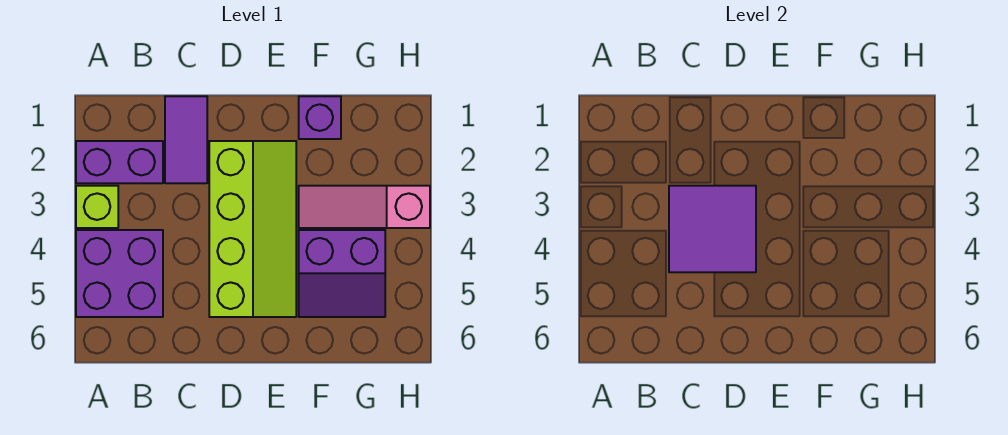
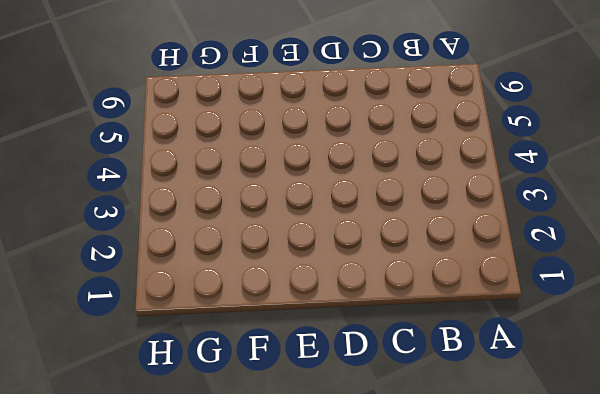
none -> purple brick A2:B2 level 1
none -> lime brick A3 level 1

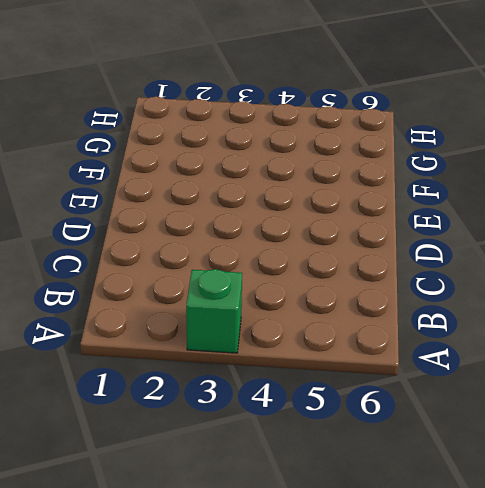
green brick A3 level 1 -> lime brick A3 level 1
none -> purple brick A2:B2 level 1
none -> purple brick A4:B5 level 1

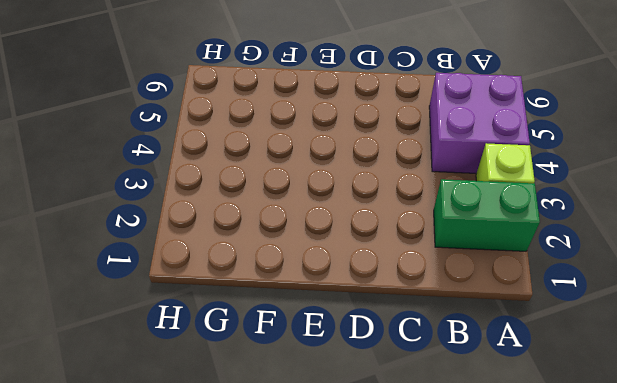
green brick A2:B2 level 1 -> purple brick A2:B2 level 1
none -> purple tile C1:C2 level 1
none -> lime slope D2:E5 level 1 top D

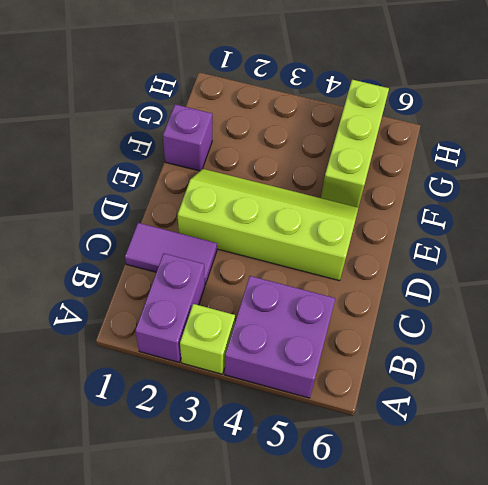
lime brick F5:H5 level 1 -> purple slope F4:G5 level 1 top 4
none -> pink slope F3:H3 level 1 top H
none -> purple tile C3:D4 level 2

